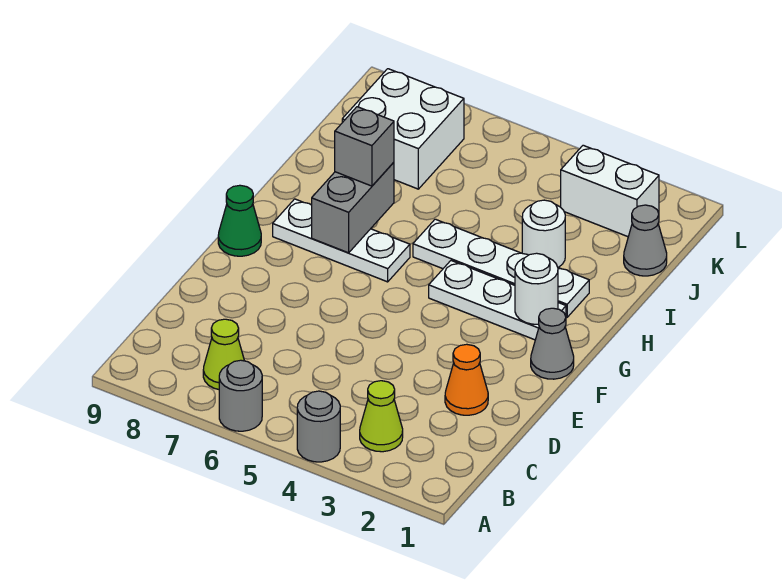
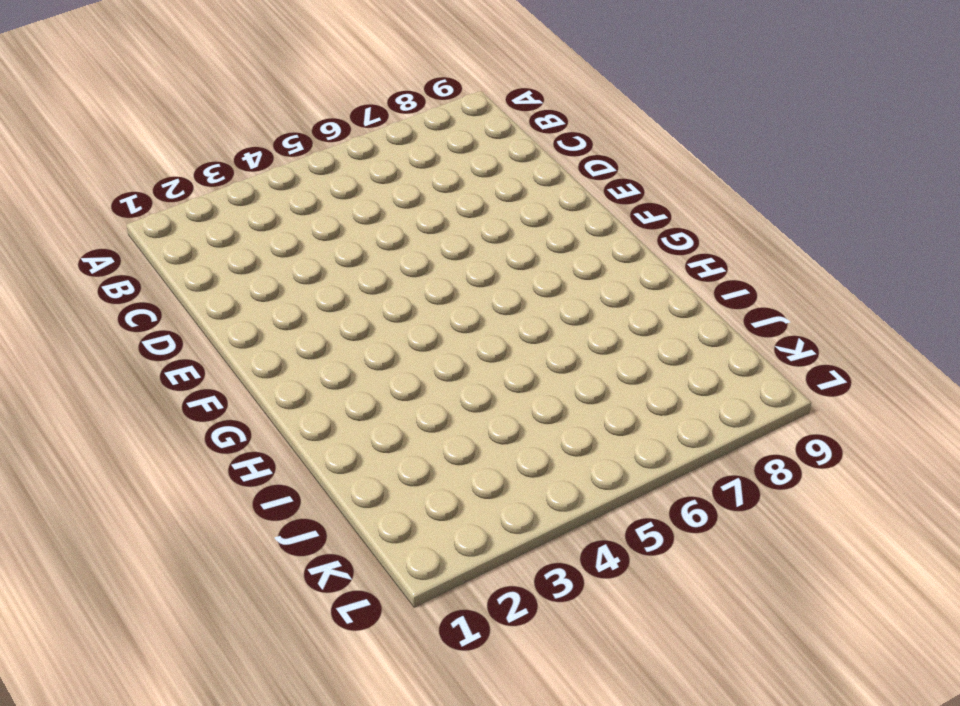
none -> grey round brick A4 level 1
none -> grey round brick A6 level 1
none -> lime cone B3 level 1

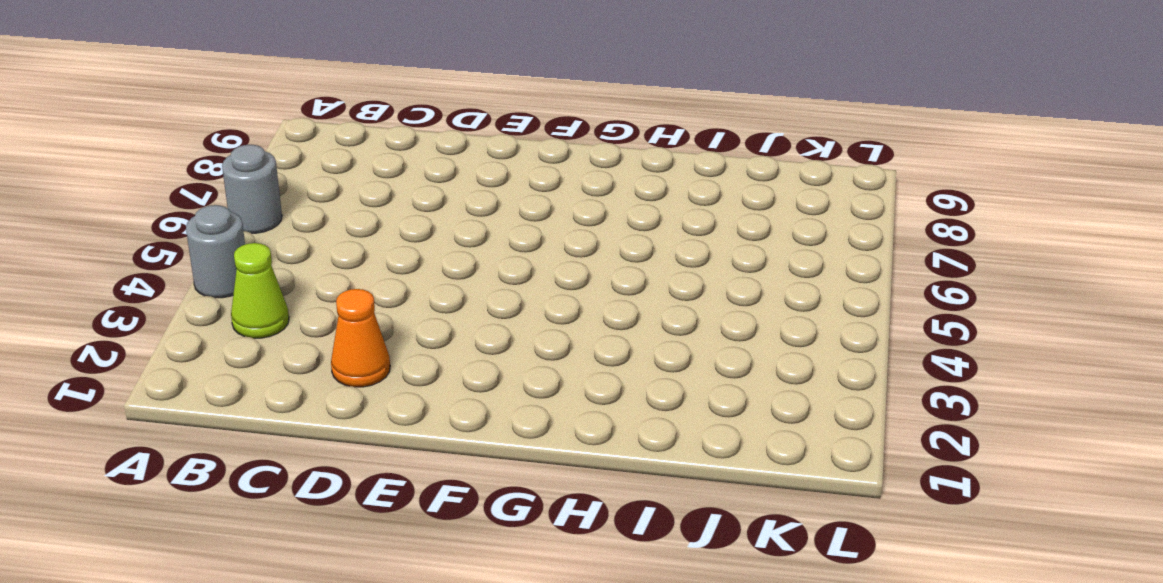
none -> lime cone B7 level 1
none -> grey cone F1 level 1
none -> green cone F9 level 1

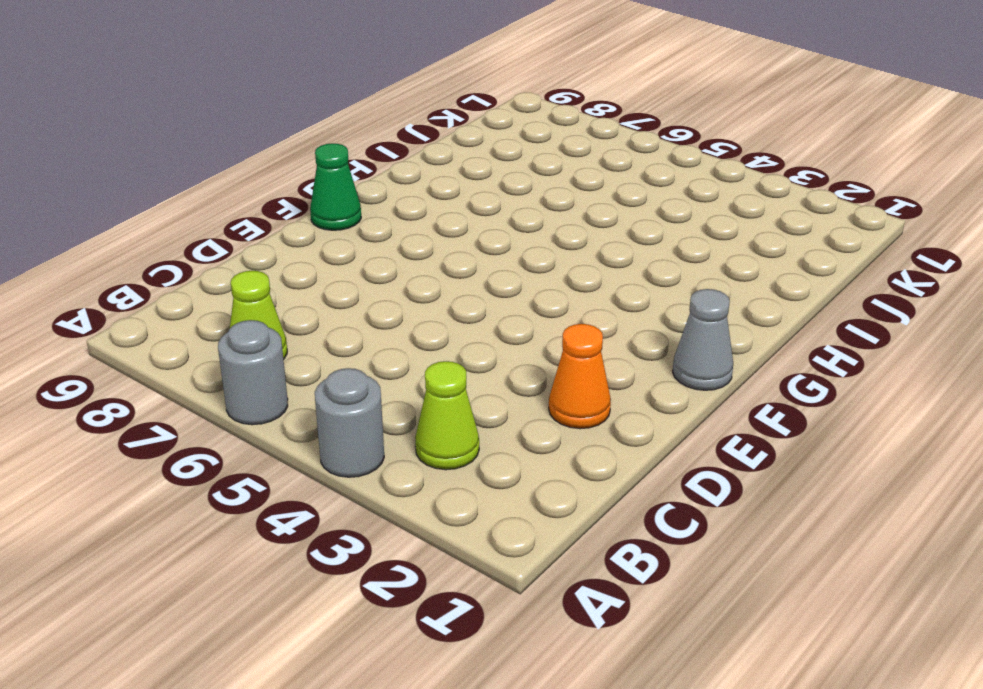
none -> white plate G2:G4 level 1
none -> white plate G6:G8 level 1
none -> white plate H2:H5 level 1

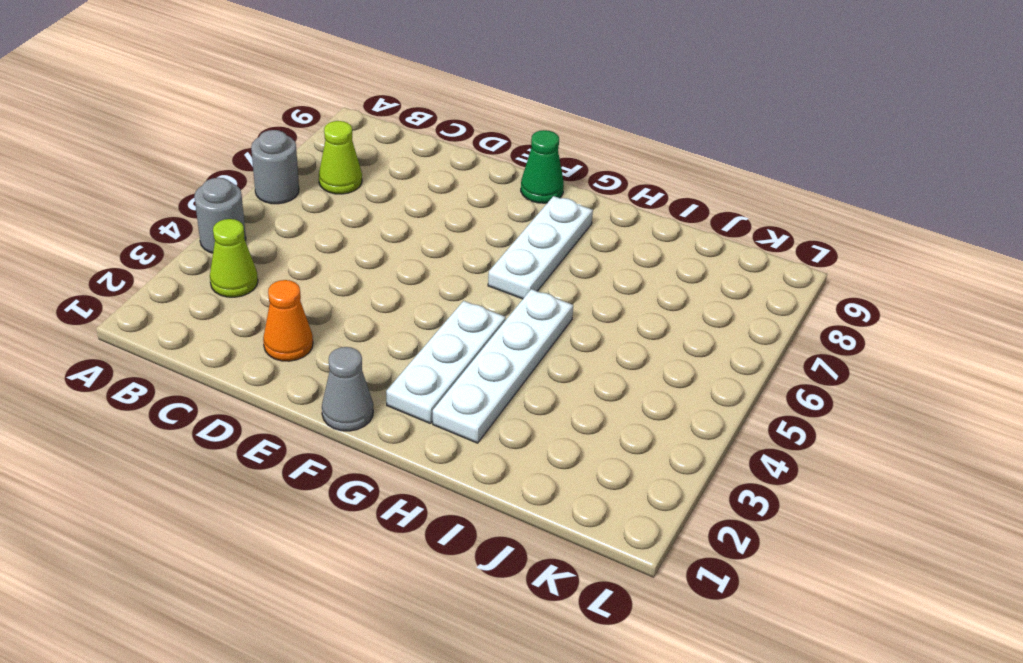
none -> white round brick I3 level 1
none -> grey cone J1 level 1
none -> white brick J7:K8 level 1

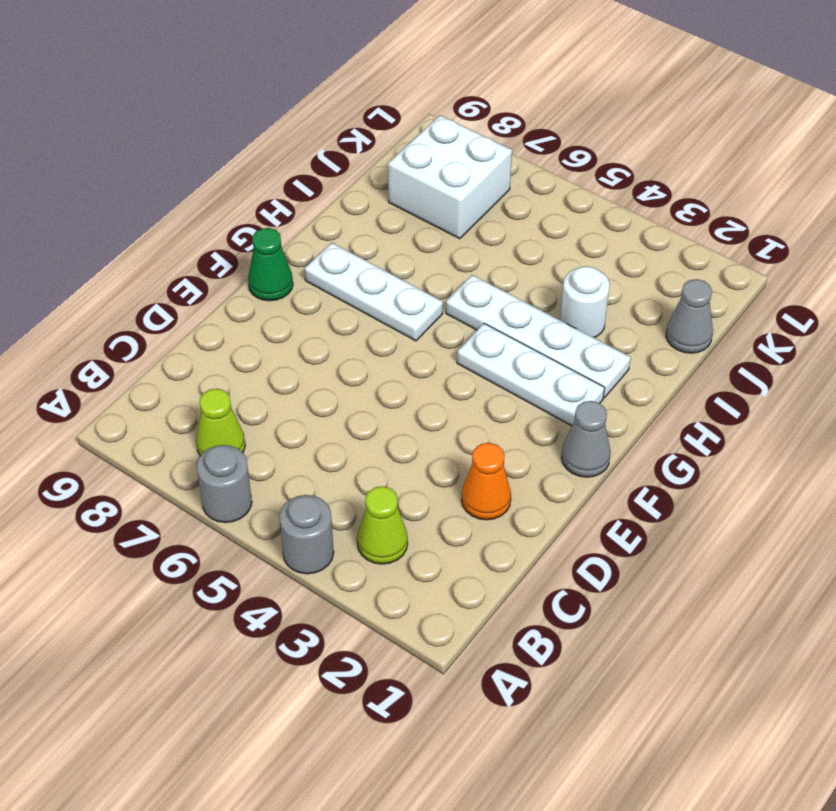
none -> white brick K2:K3 level 1
none -> white round brick G2 level 2
none -> grey brick G7:H7 level 2

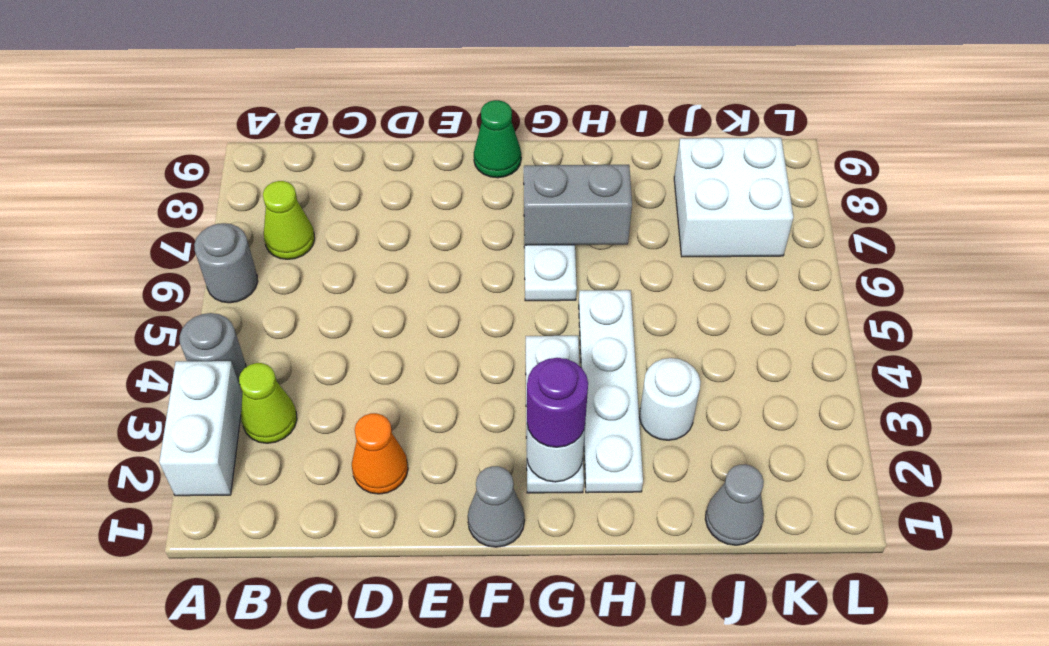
white brick A2:A3 level 1 -> white brick K2:K3 level 1
purple round brick G2 level 3 -> none
none -> grey brick H7 level 3

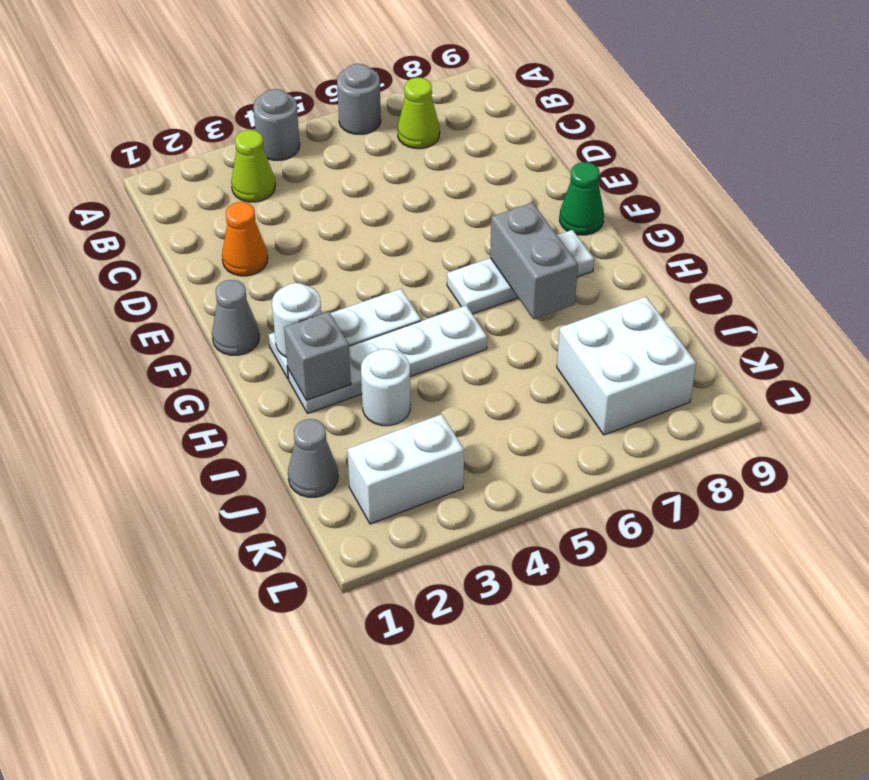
grey brick H2 level 2 -> grey brick H7 level 3

